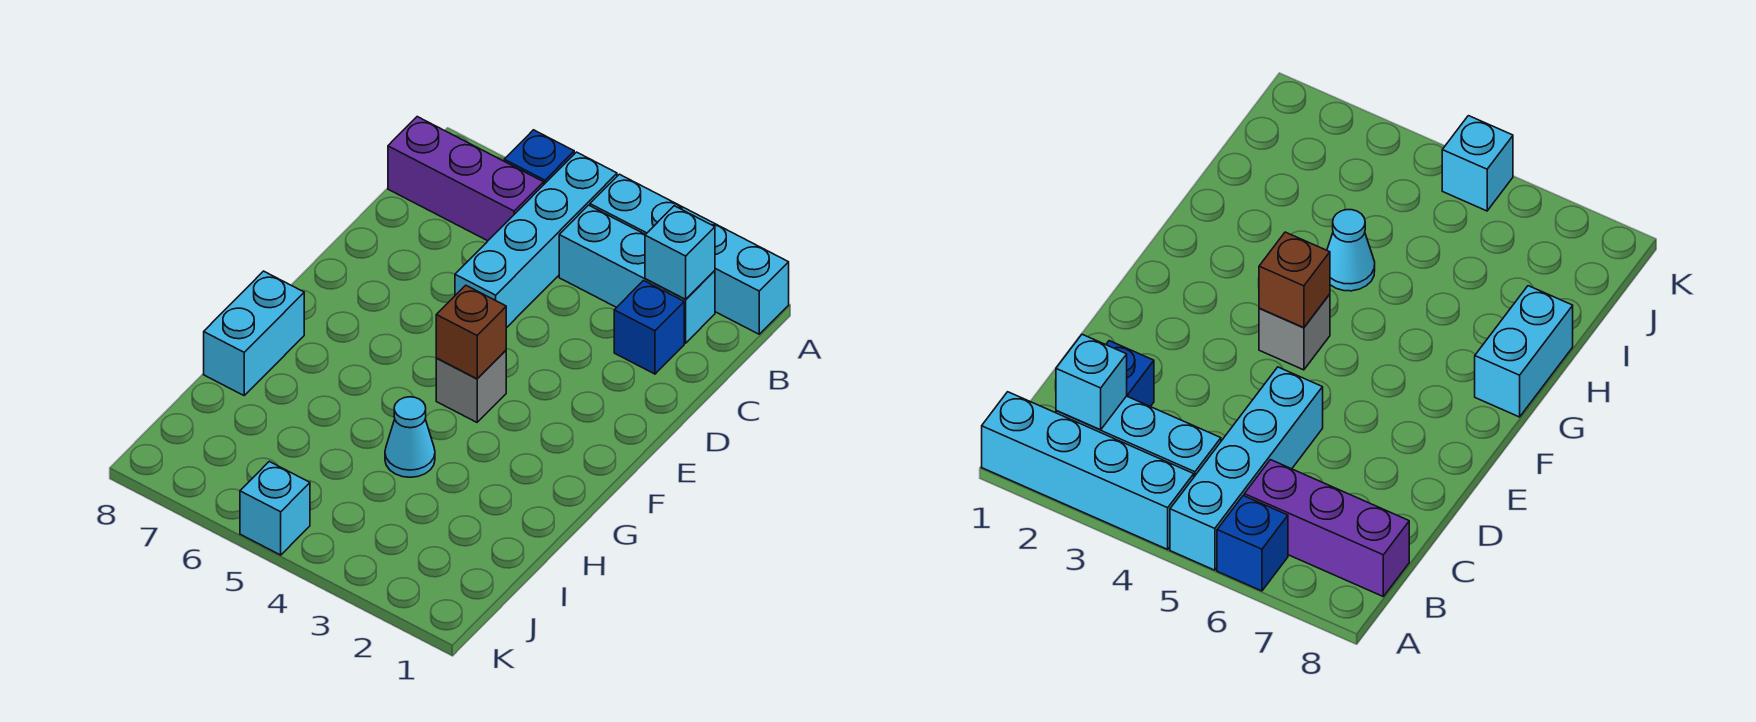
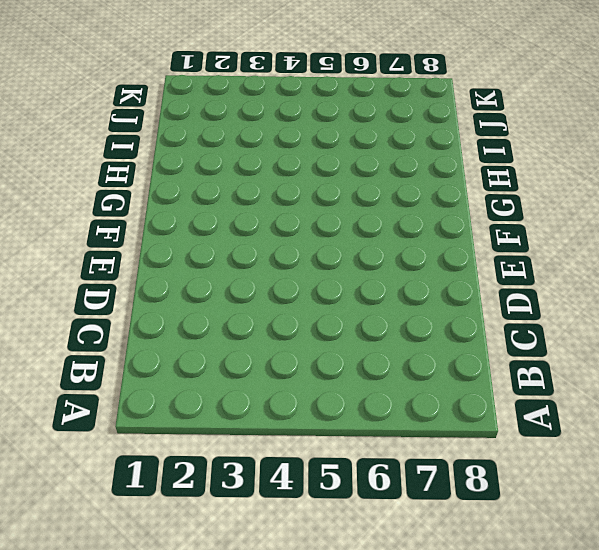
none -> cyan brick A1:A4 level 1
none -> cyan brick A5:D5 level 1
none -> blue brick A6 level 1

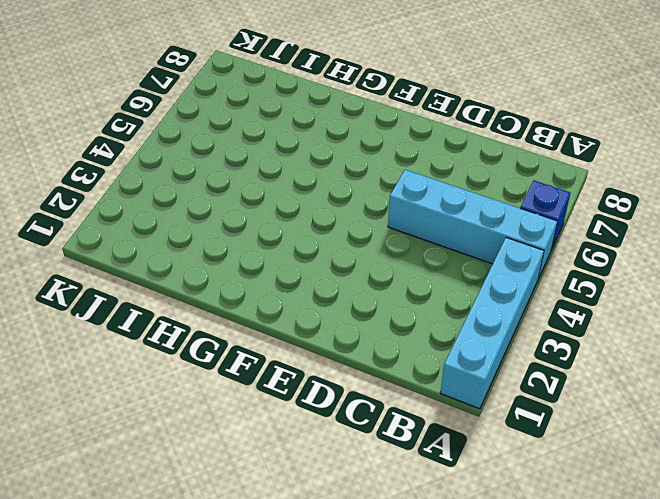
none -> cyan brick B2:B4 level 1
none -> purple brick B6:B8 level 1
none -> blue brick C2 level 1

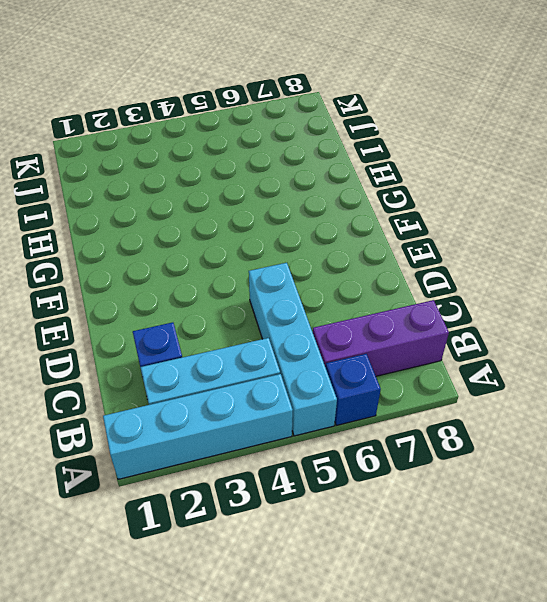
none -> grey brick F4 level 1
none -> cyan brick G8:H8 level 1
none -> cyan cone H4 level 1

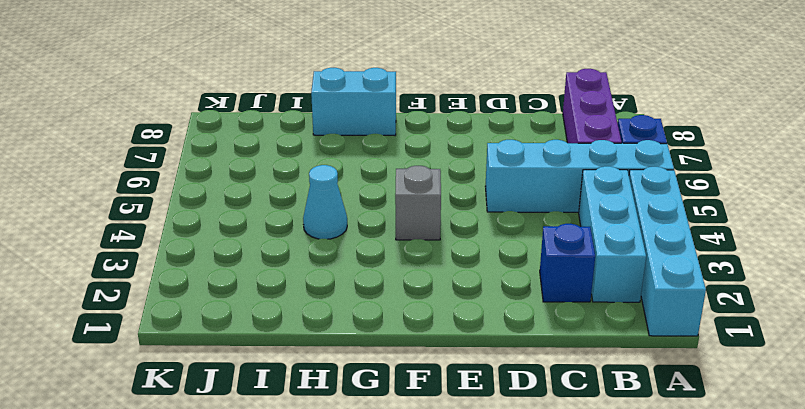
none -> cyan brick K5 level 1
none -> cyan brick B2 level 2
none -> brown brick F4 level 2

